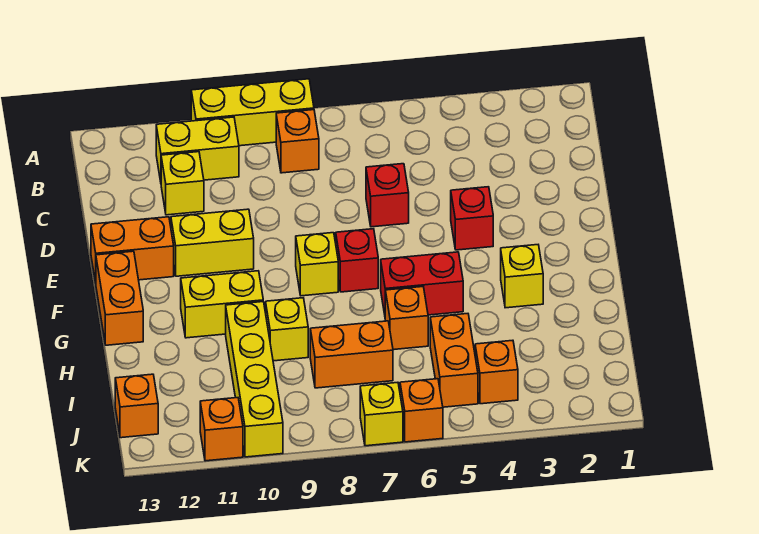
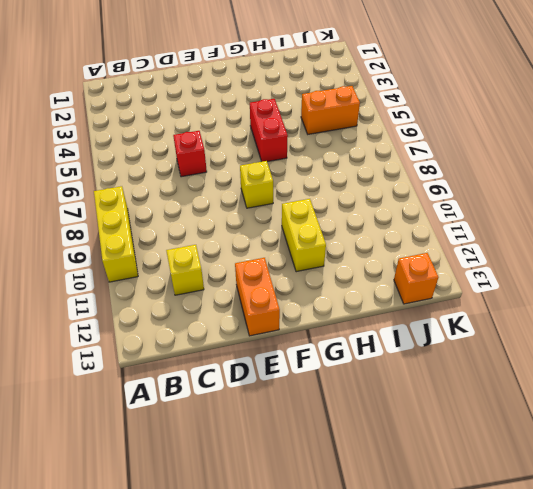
none -> orange brick B8 level 1
none -> yellow brick B10:B11 level 1
none -> red brick E4 level 1

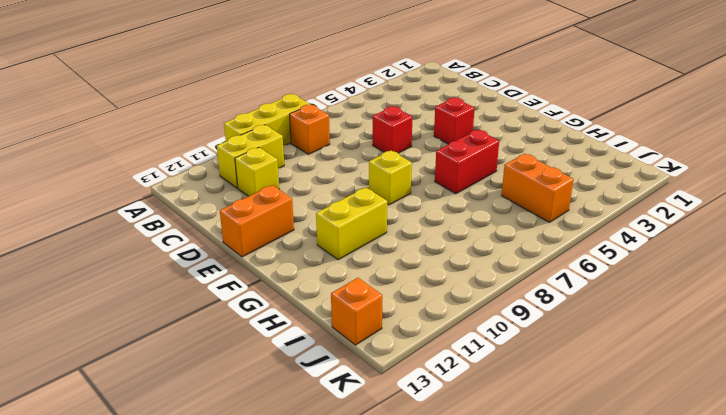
none -> yellow brick E10:E11 level 1
none -> red brick F7 level 1
none -> orange brick F13:G13 level 1

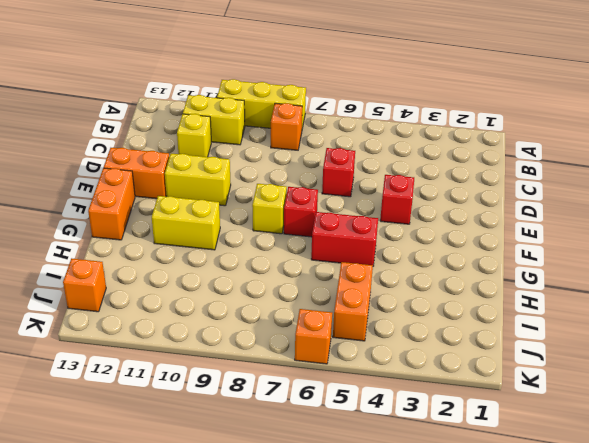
none -> yellow brick G3 level 1
none -> orange brick H6 level 1
none -> yellow brick H9 level 1

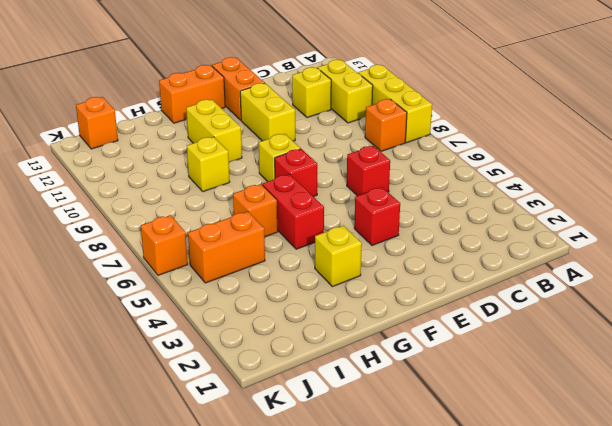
none -> yellow brick H10:K10 level 1
none -> orange brick I7:I8 level 1
none -> orange brick J4 level 1

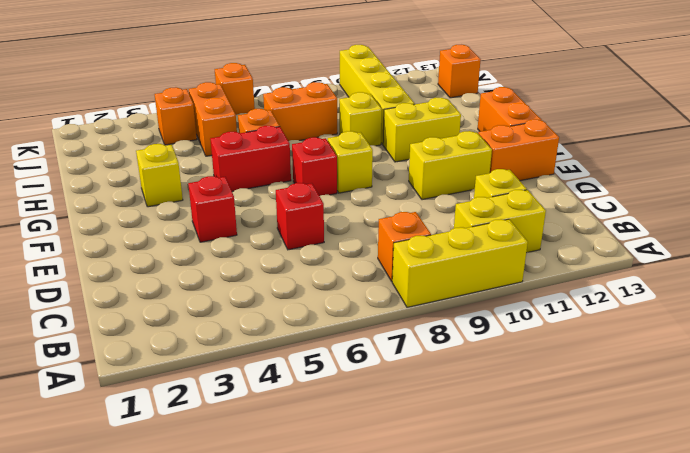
none -> yellow brick K7 level 1
none -> orange brick K11 level 1

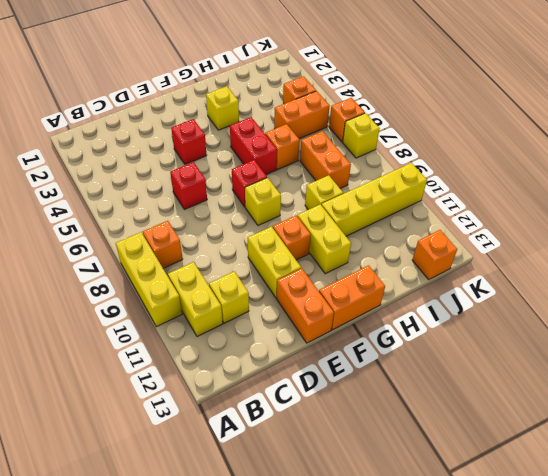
orange brick F10 level 1 -> orange brick K11 level 1

